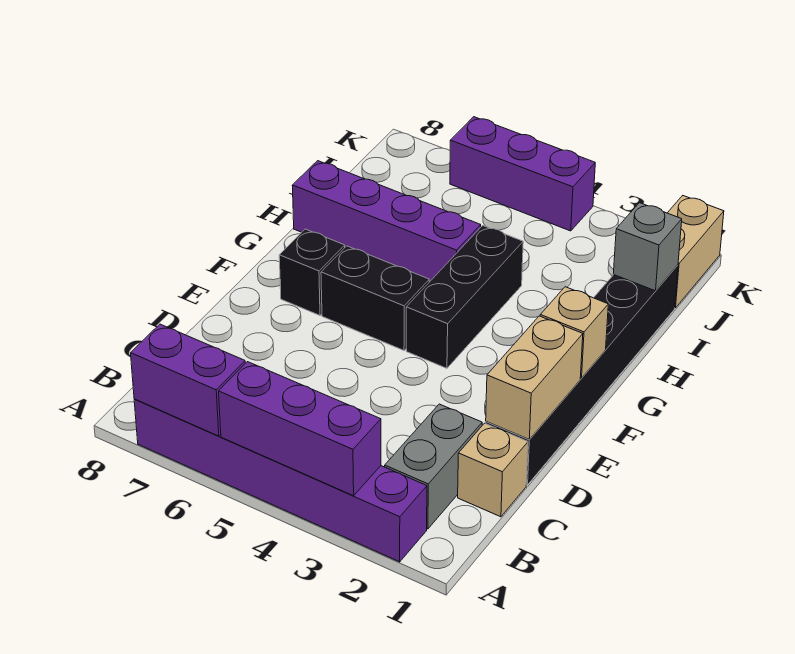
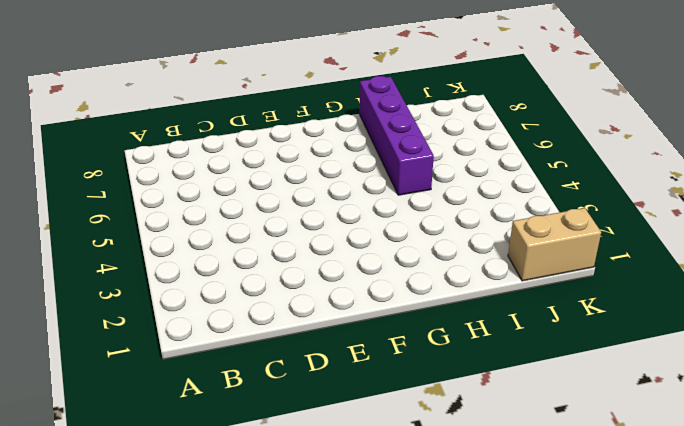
none -> purple brick A2:A7 level 1
none -> grey brick B2:C2 level 1
none -> tan brick C1 level 1

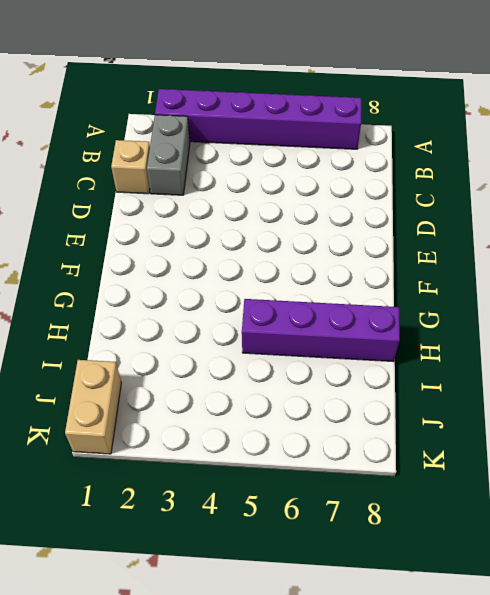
none -> black brick D1:I1 level 1
none -> black brick F4:H4 level 1
none -> black brick F5:F6 level 1

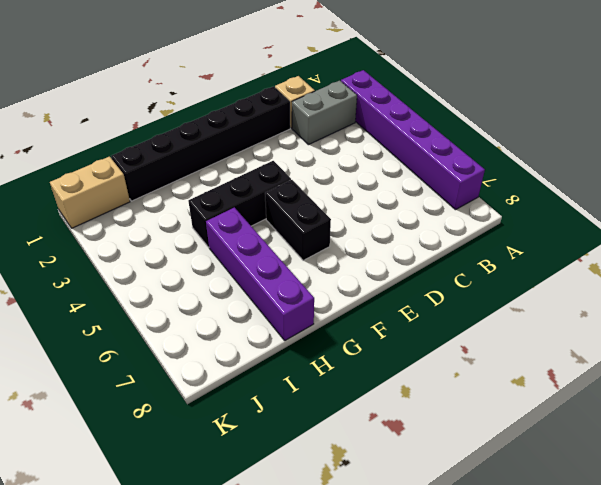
none -> black brick F7 level 1
none -> purple brick K4:K6 level 1
none -> purple brick A3:A5 level 2

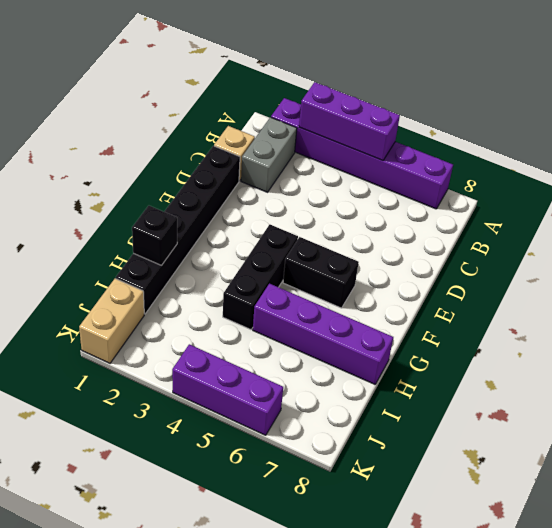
black brick H1 level 2 -> black brick F7 level 1
none -> purple brick A6:A7 level 2
none -> tan brick D1:E1 level 2
none -> tan brick F1 level 2

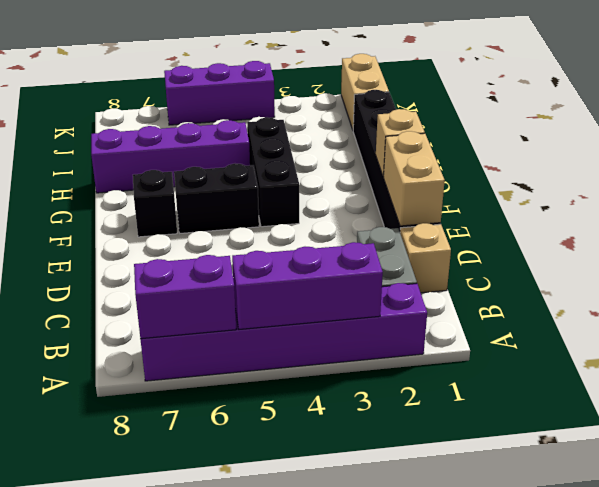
none -> grey brick I1 level 2

